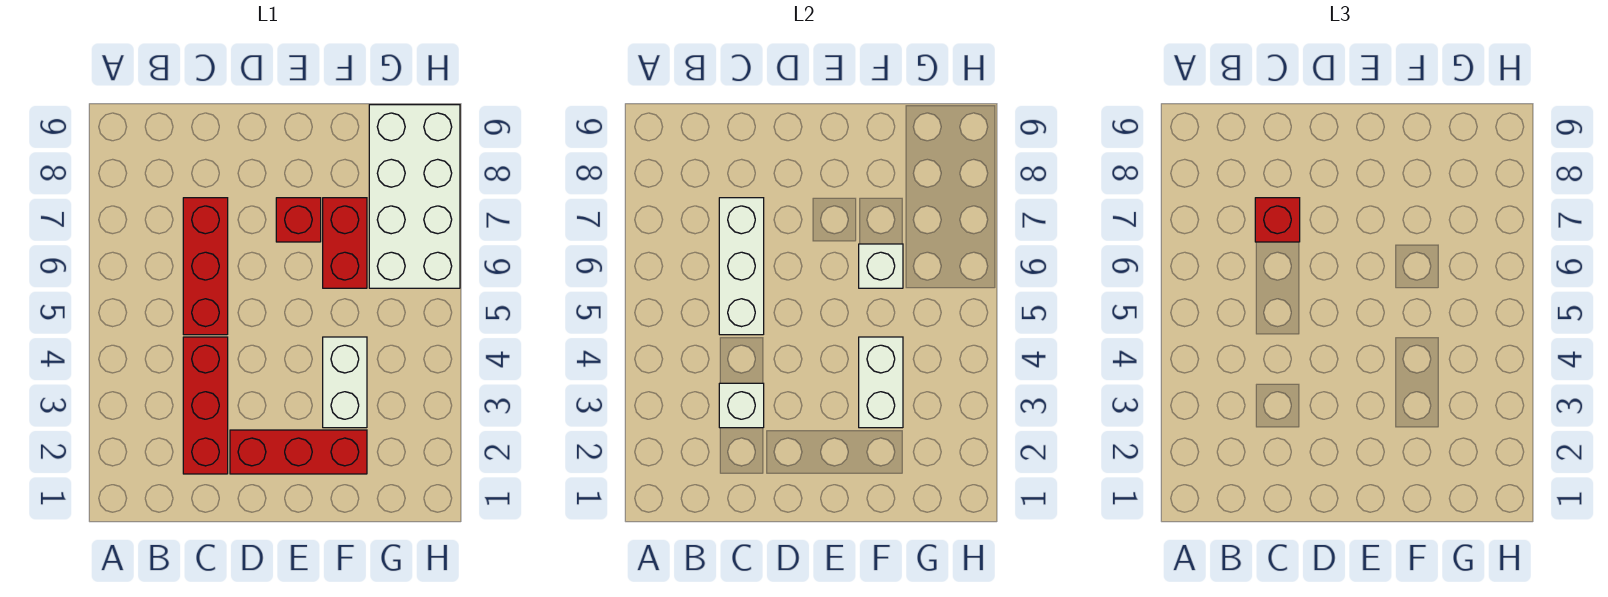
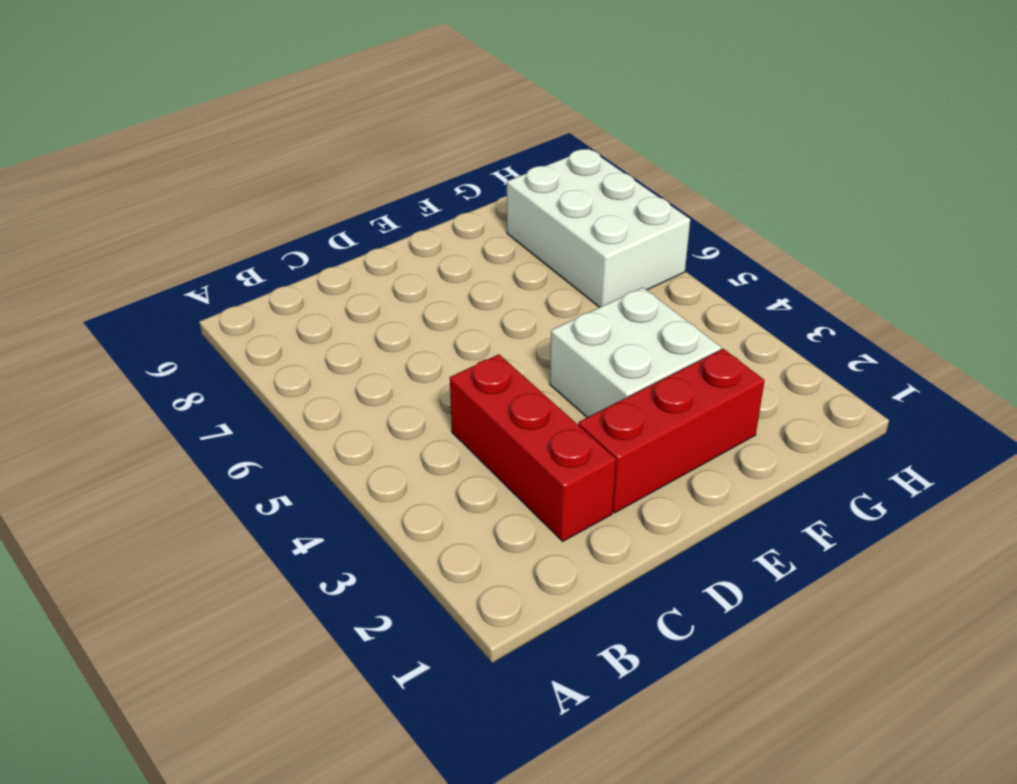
white brick E3:F4 level 1 -> white brick F3:F4 level 1
white brick G6:H8 level 1 -> white brick G6:H9 level 1
none -> red brick C5:C7 level 1
none -> red brick E7 level 1
none -> red brick F6:F7 level 1

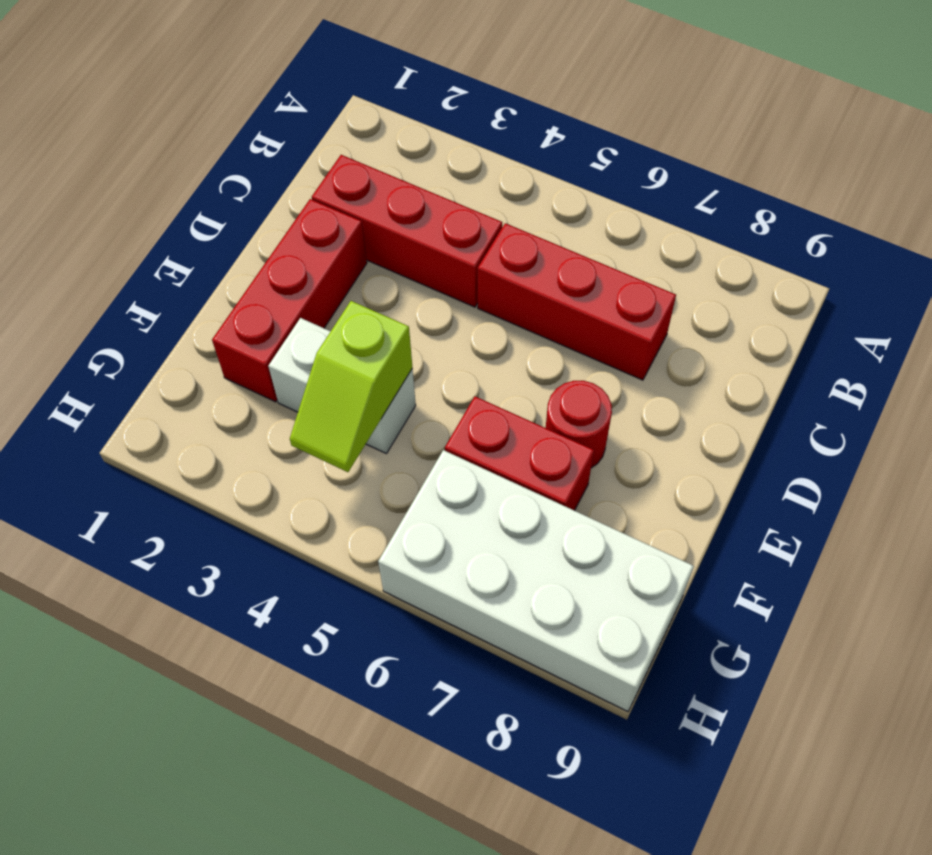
red round brick E7 level 1 -> red brick E7 level 1
lime slope F4:G4 level 2 top F -> white brick F3:F4 level 2
none -> white brick C3 level 2
none -> white brick C5:C7 level 2
none -> white brick F6 level 2

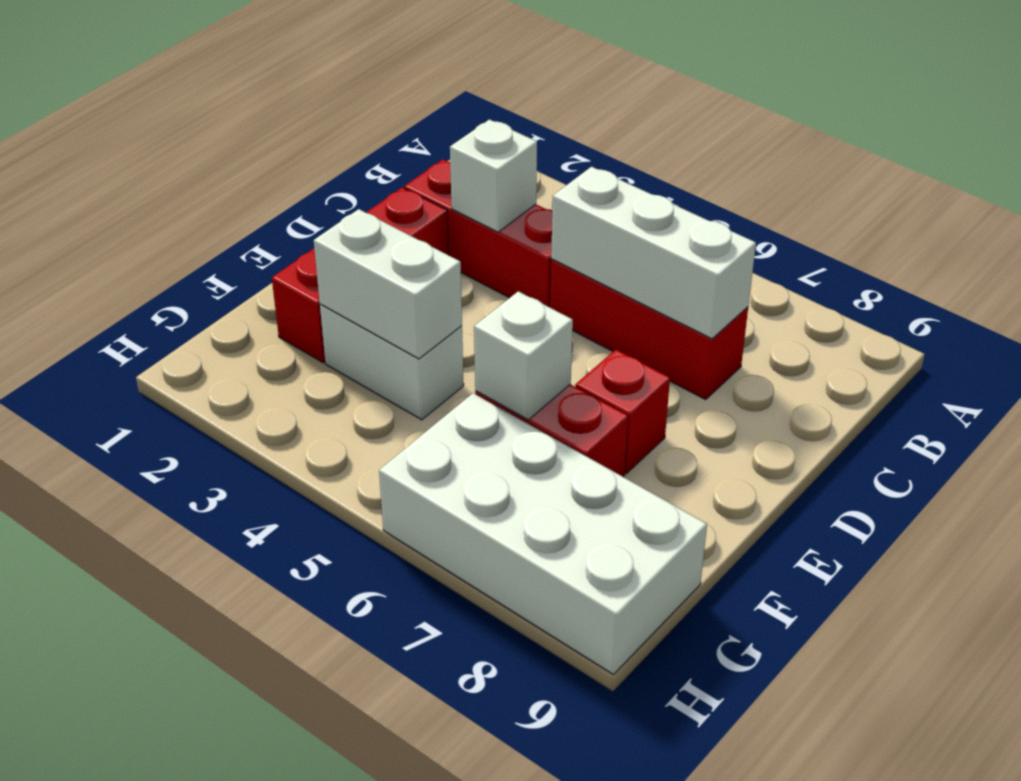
none -> red brick C7 level 3

